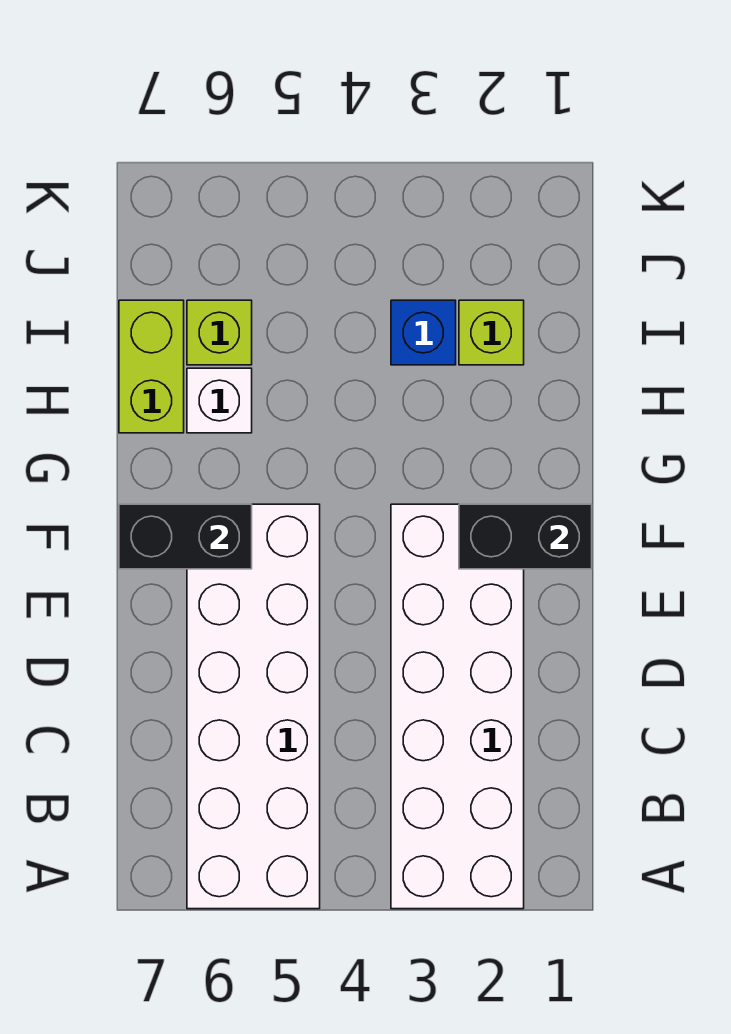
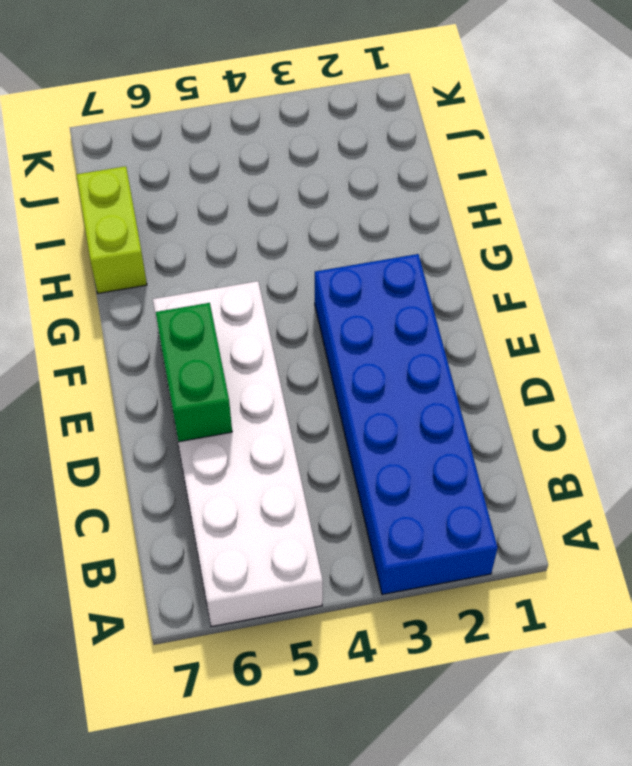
blue brick A2:F3 level 1 -> white brick A2:F3 level 1
green brick D6:E6 level 2 -> none
none -> white brick H6 level 1
none -> lime brick I2 level 1

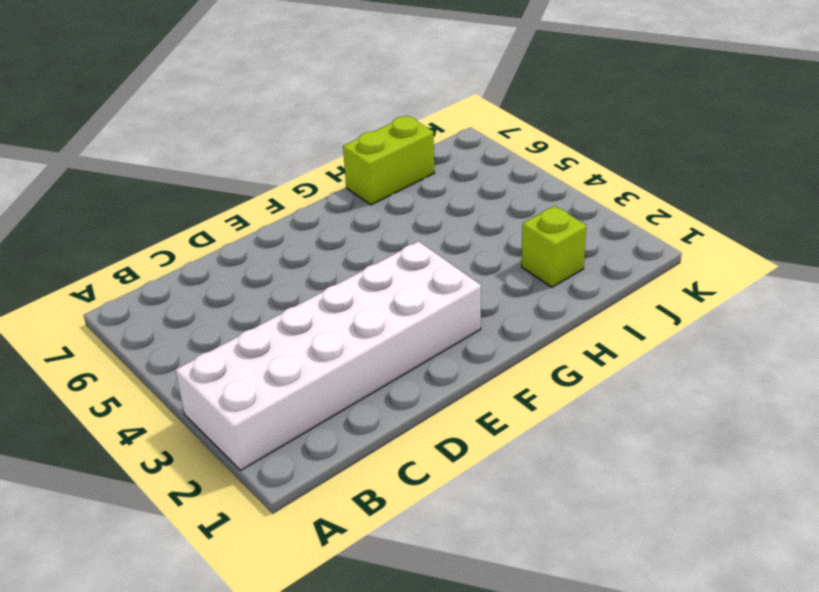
none -> white brick A5:F6 level 1
none -> white brick H6 level 1

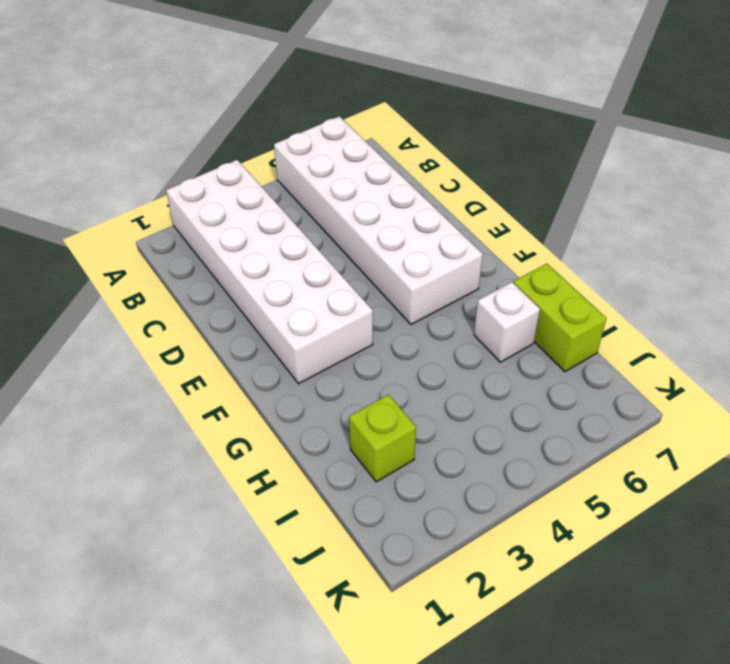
none -> blue brick I3 level 1
none -> lime brick I6 level 1

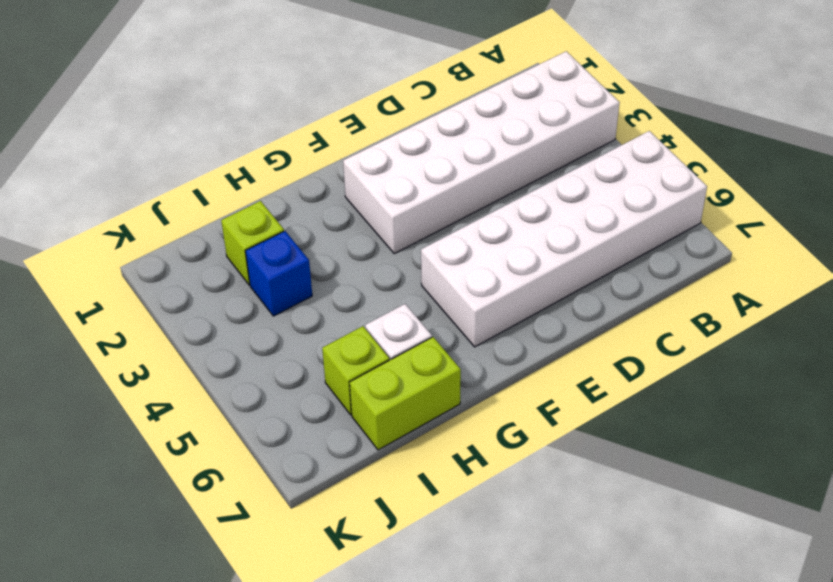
none -> black brick F1:F2 level 2
none -> black brick F6:F7 level 2

